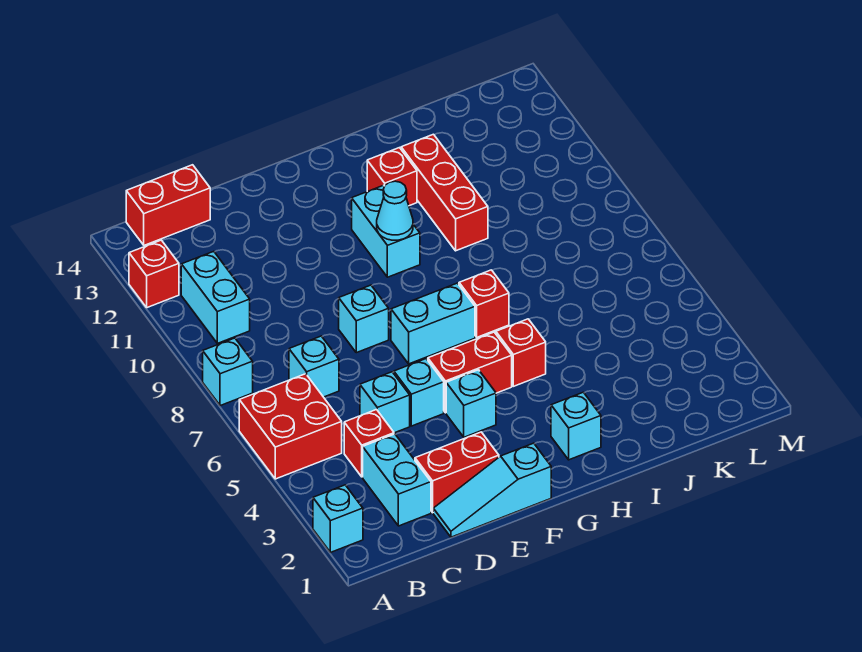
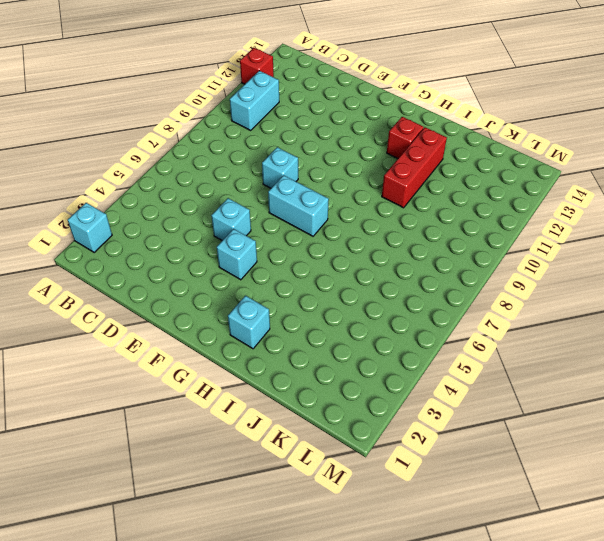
none -> red brick A5:B6 level 1
none -> cyan brick A8 level 1
none -> red brick B14:C14 level 1

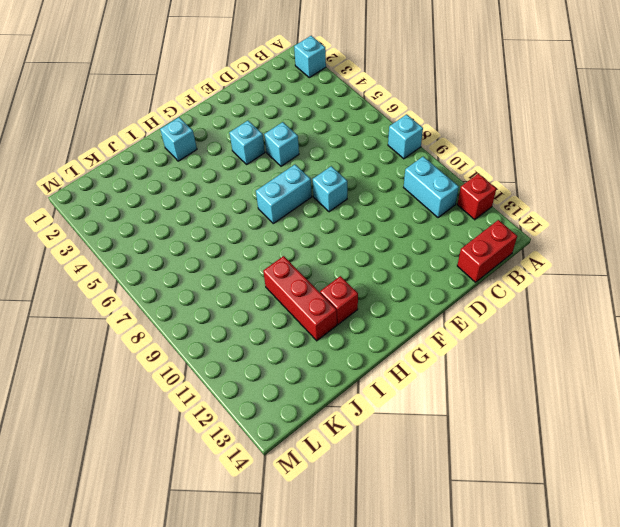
none -> red brick A5:B6 level 1
none -> cyan brick C2:C3 level 1
none -> red brick C4 level 1

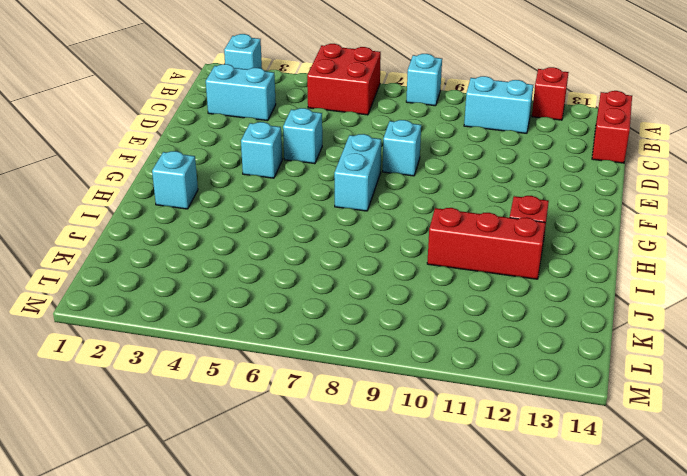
none -> red brick C4 level 1
none -> cyan brick C7 level 1
none -> cyan slope D1:F1 level 1 top F

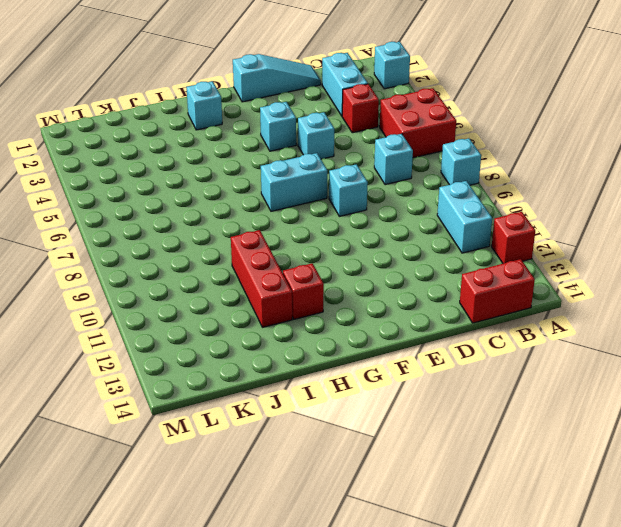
none -> red brick D2:E2 level 1
none -> cyan brick D5 level 1
none -> red brick F5:G5 level 1

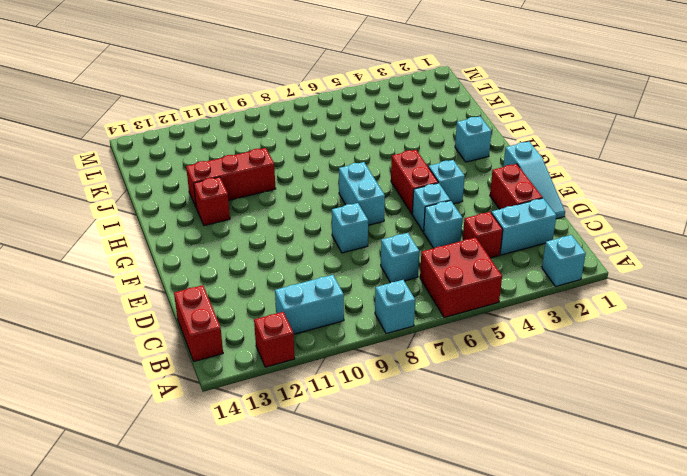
none -> cyan brick G10:G11 level 1
none -> red brick H5 level 1
none -> red brick H7 level 1

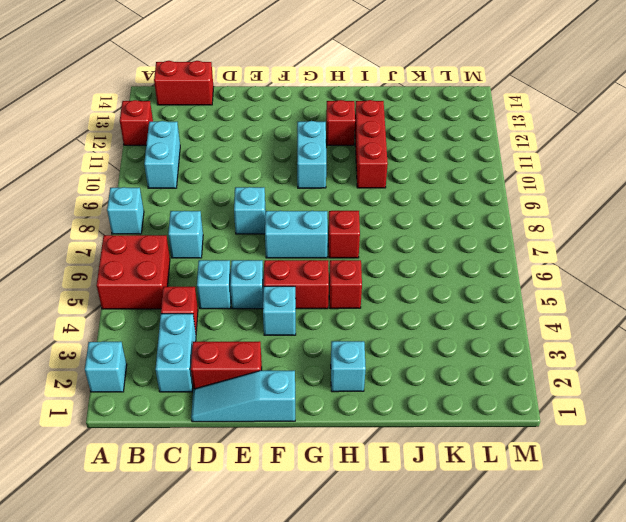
none -> cyan cone G10 level 2

